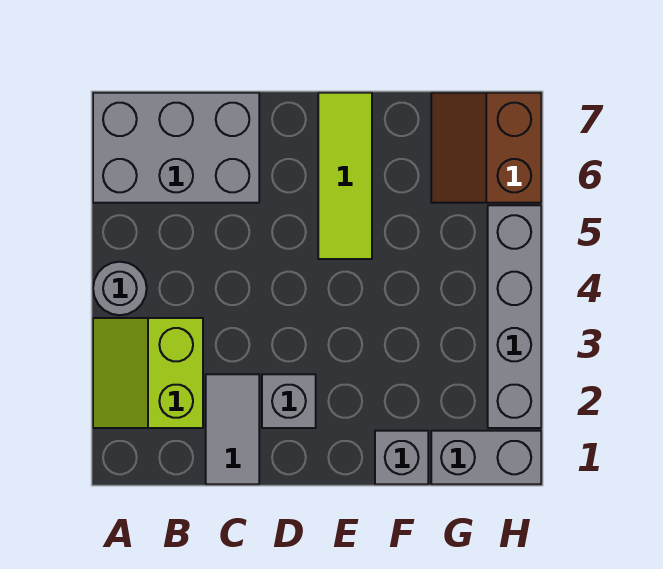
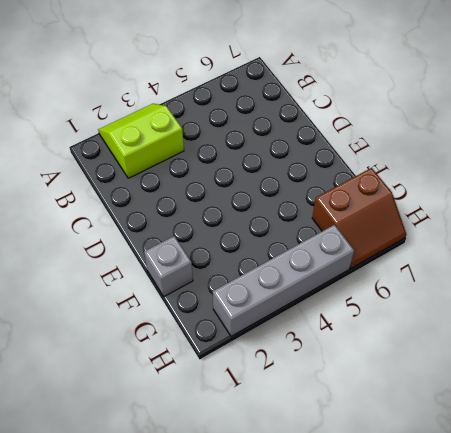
brown slope G6:H7 level 1 top G -> brown slope G6:H7 level 1 top H
none -> grey round brick A4 level 1
none -> grey brick A6:C7 level 1

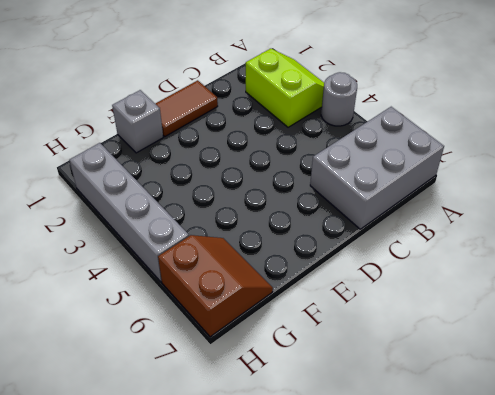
brown tile D1:E1 level 1 -> none
none -> grey tile C1:C2 level 1
none -> grey brick D2 level 1

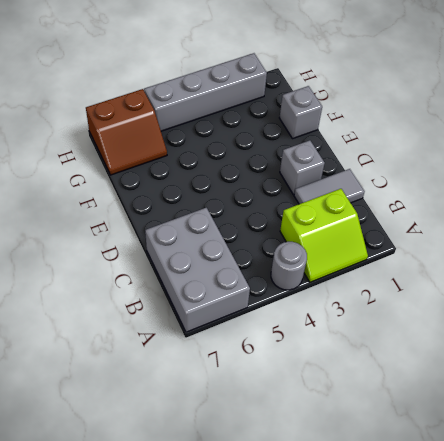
none -> lime tile E5:E7 level 1
none -> grey brick G1:H1 level 1

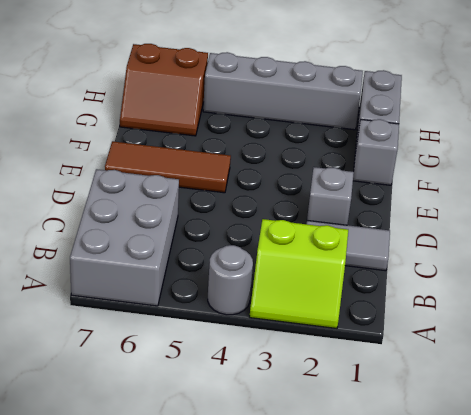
brown tile E5:E7 level 1 -> lime tile E5:E7 level 1

